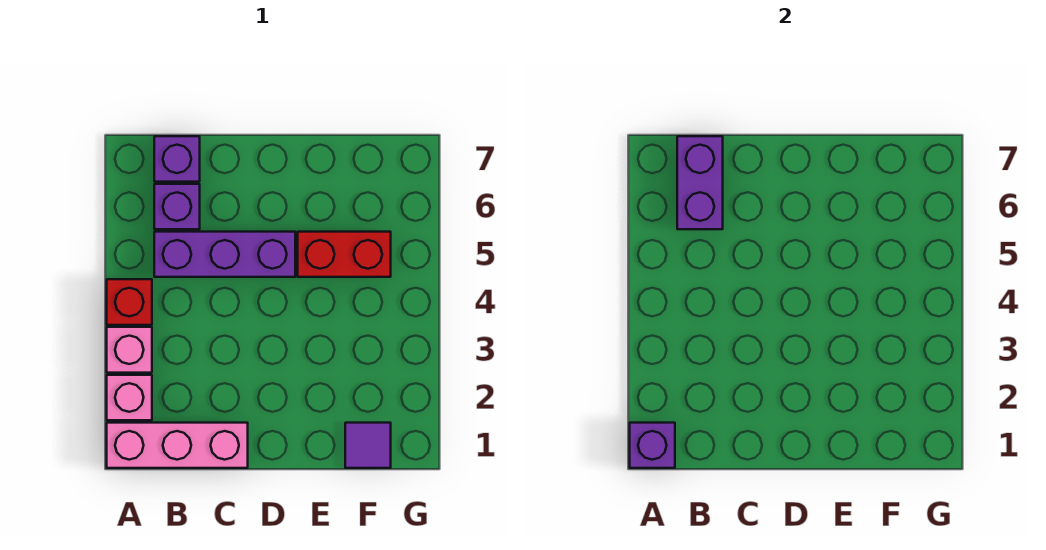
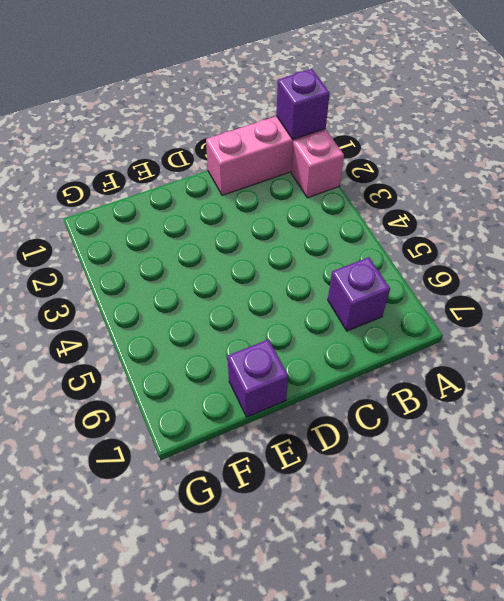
purple brick E7 level 1 -> purple brick B7 level 1
none -> pink brick A3 level 1
none -> red brick A4 level 1

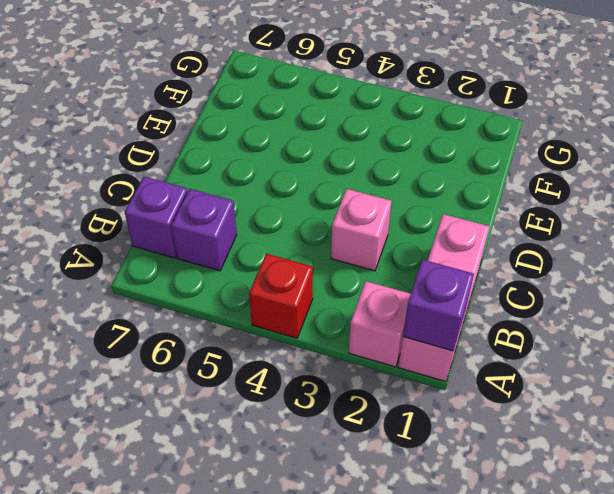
pink brick C3 level 1 -> pink brick A3 level 1
none -> purple brick B5:D5 level 1
none -> red brick E5:F5 level 1

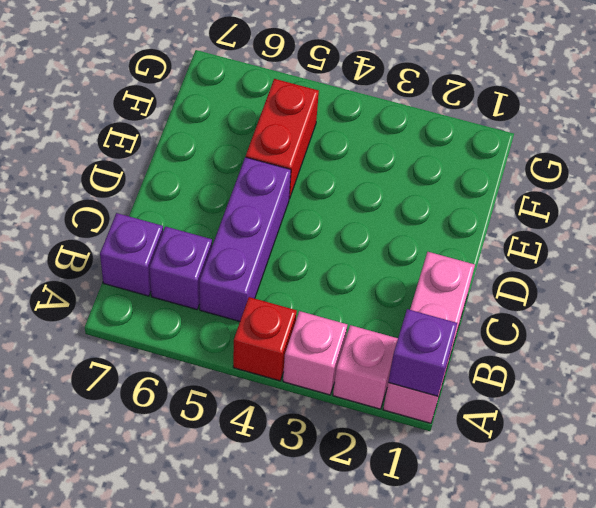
none -> purple tile F1 level 1
none -> purple brick B6:B7 level 2

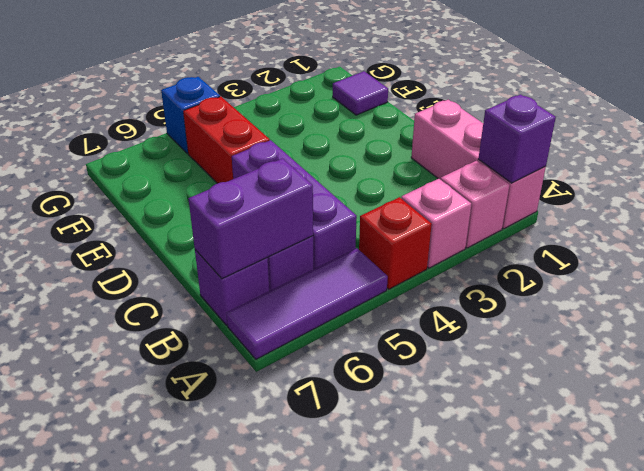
purple tile A5:A7 level 1 -> none
blue brick G5 level 1 -> none

